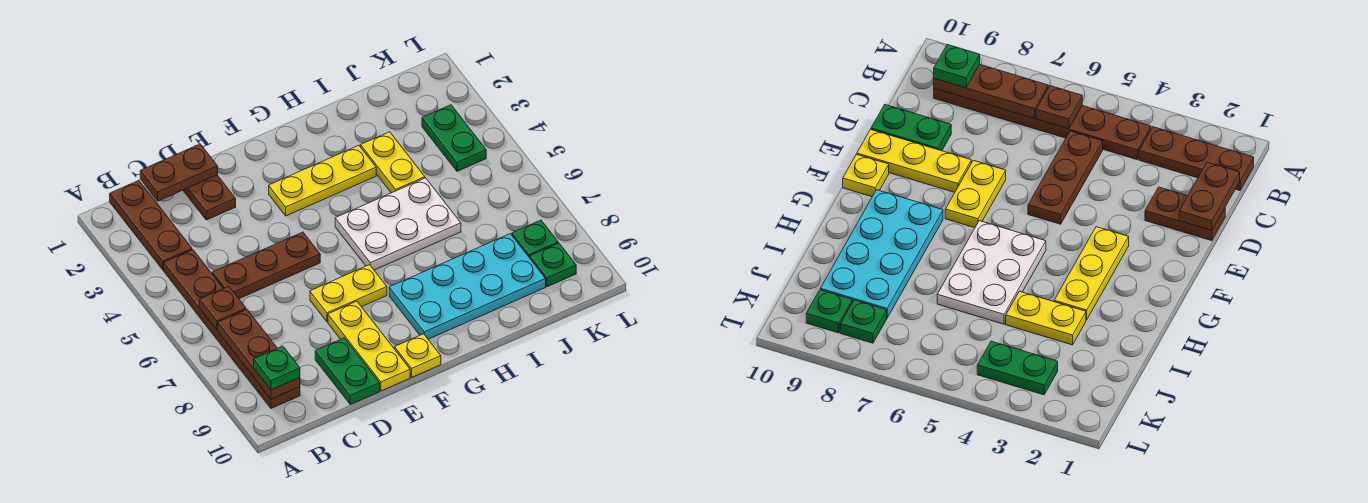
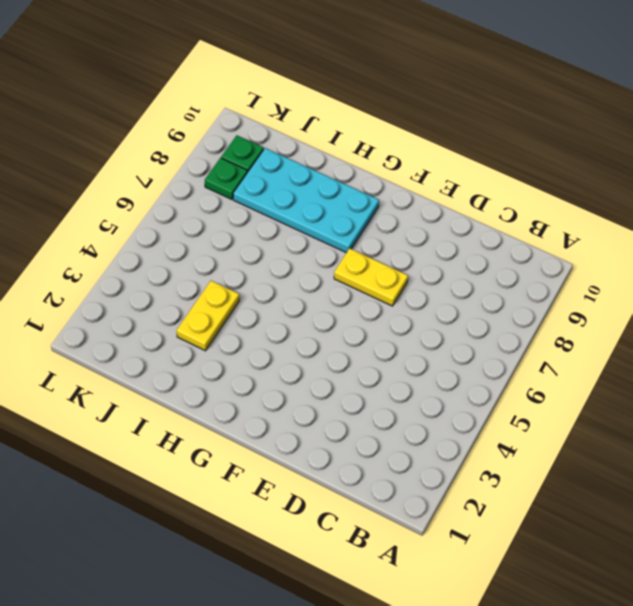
none -> brown plate B1:B3 level 1
none -> brown plate B4:B9 level 1
none -> brown plate C5:E5 level 1

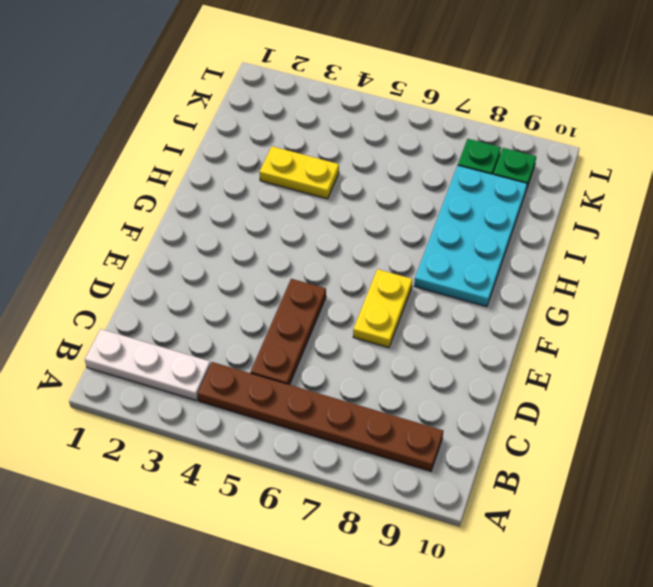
white plate B1:B3 level 1 -> brown plate B1:B3 level 1
none -> brown plate D1:D2 level 1
none -> green plate D9:D10 level 1
none -> yellow plate E8:E10 level 1

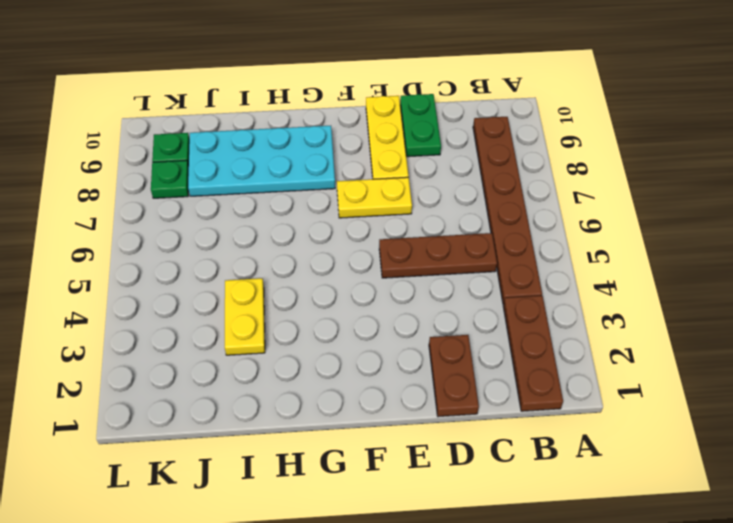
none -> yellow plate F3:H3 level 1
none -> yellow plate F10 level 1
none -> white plate G5:I6 level 1

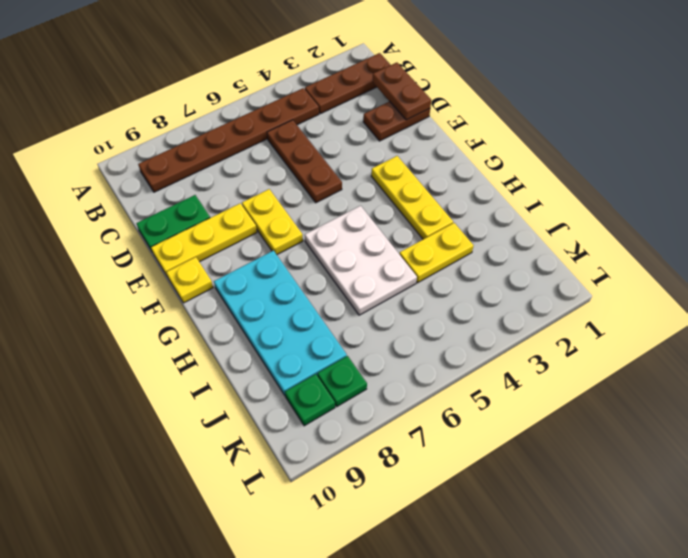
none -> green plate K3:K4 level 1
none -> brown plate B6 level 2
none -> brown plate B7:B9 level 2

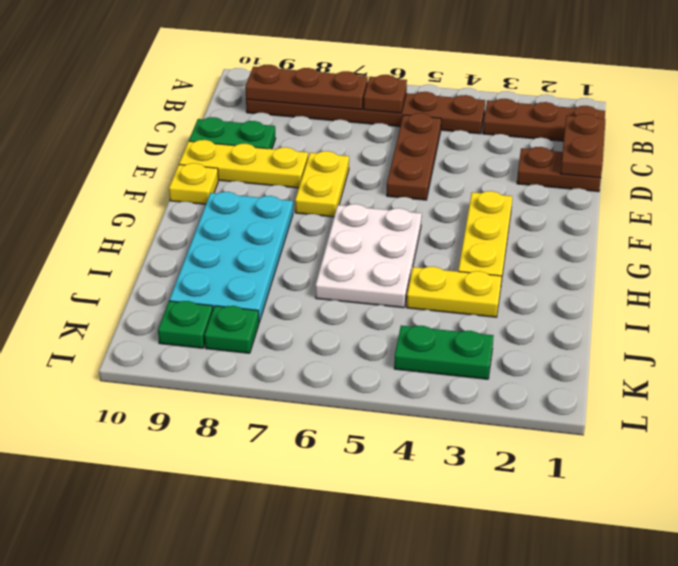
none -> green plate B9 level 3

